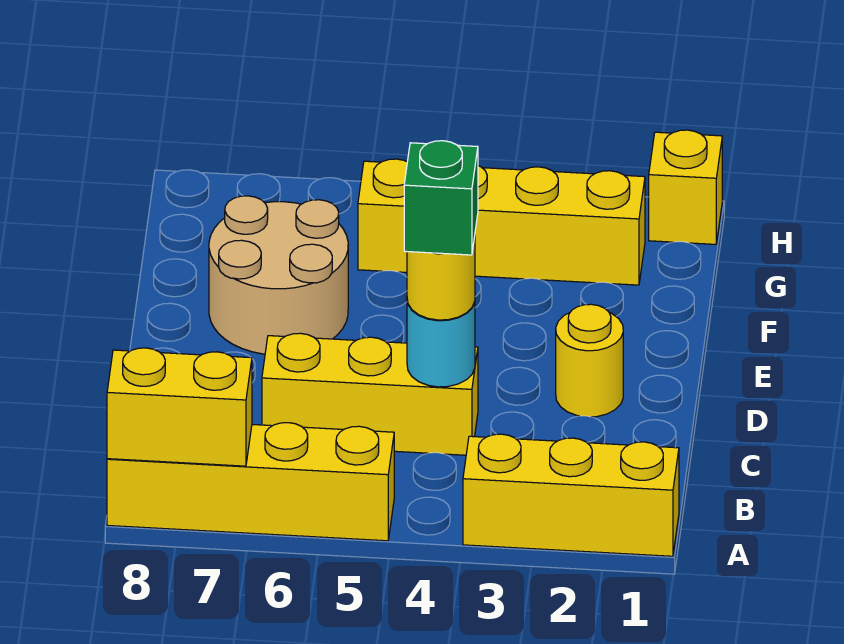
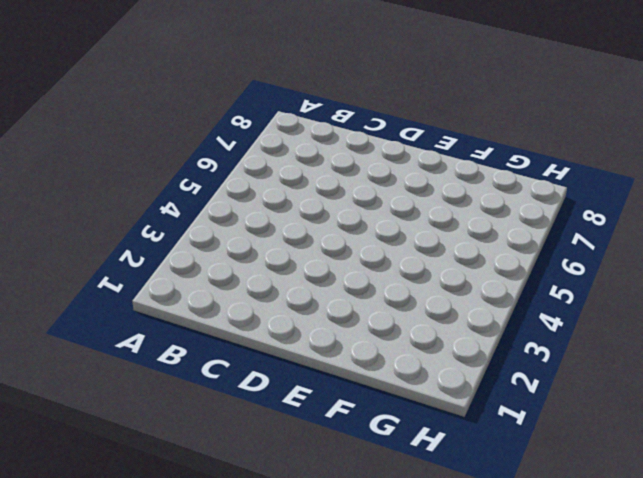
none -> yellow brick A1:A3 level 1
none -> yellow brick A5:A8 level 1

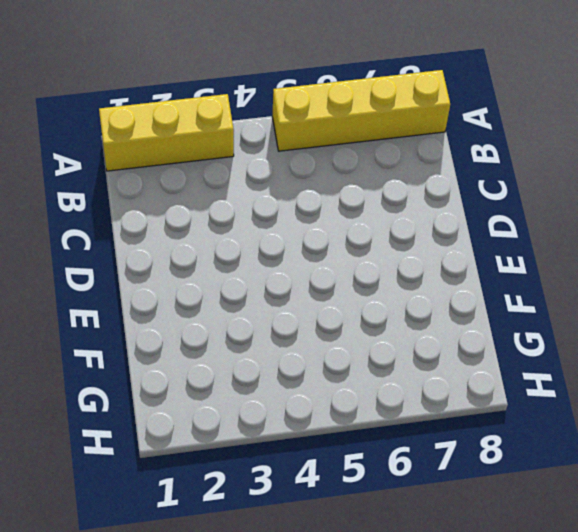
none -> yellow brick C4:C6 level 1
none -> yellow round brick D2 level 1

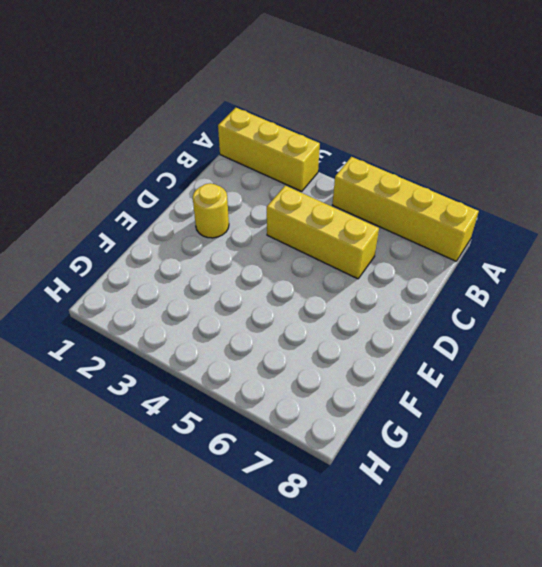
none -> tan round brick E6:F7 level 1
none -> yellow brick G2:G5 level 1

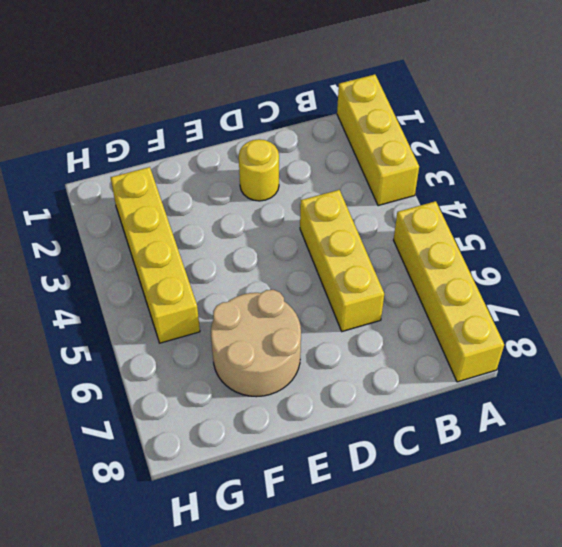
none -> yellow brick H1 level 1
none -> yellow brick A7:A8 level 2

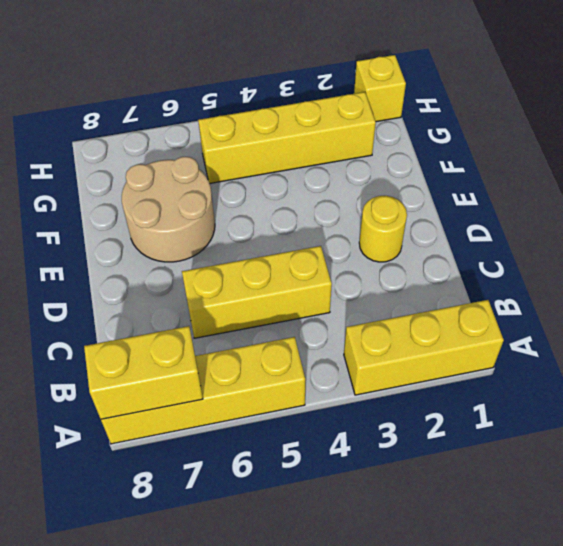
none -> cyan round brick C4 level 2
none -> yellow round brick C4 level 3

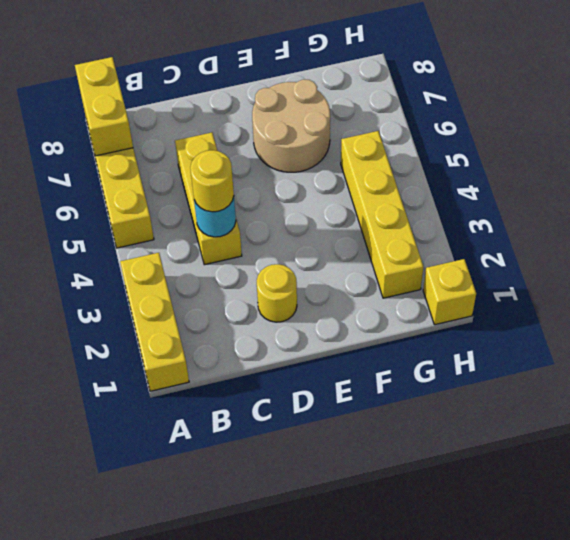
none -> green brick C4 level 4

